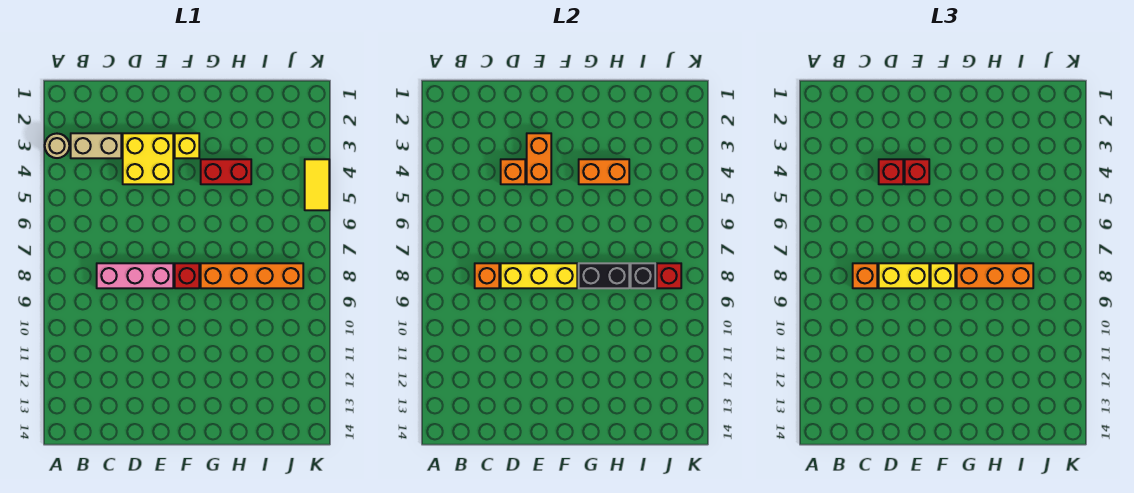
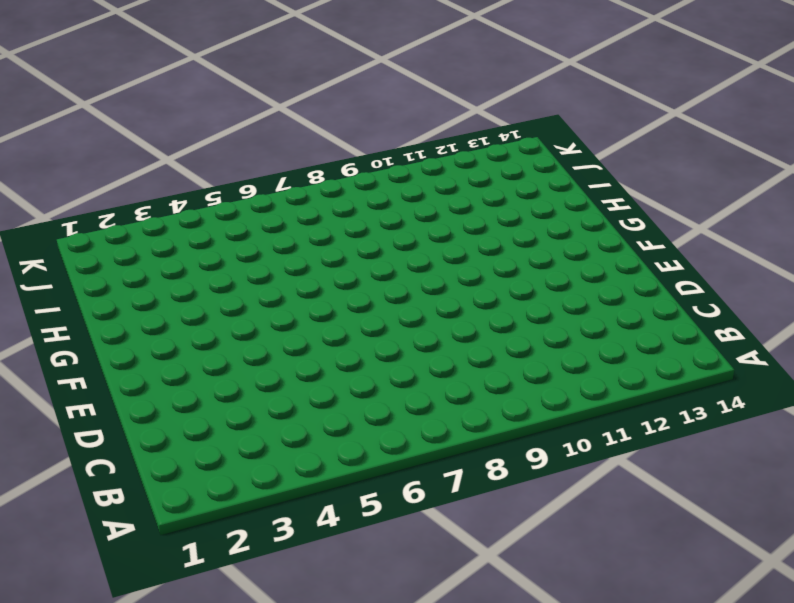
none -> tan round brick A3 level 1
none -> tan brick B3:C3 level 1
none -> pink brick C8:E8 level 1

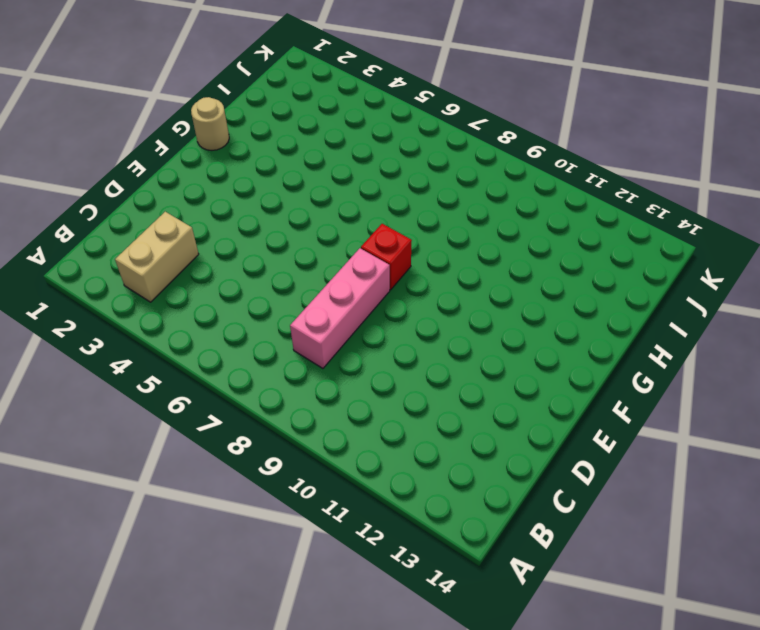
tan round brick G1 level 1 -> tan round brick A3 level 1
none -> yellow brick D3:E4 level 1
none -> yellow brick F3 level 1
none -> red brick G4:H4 level 1

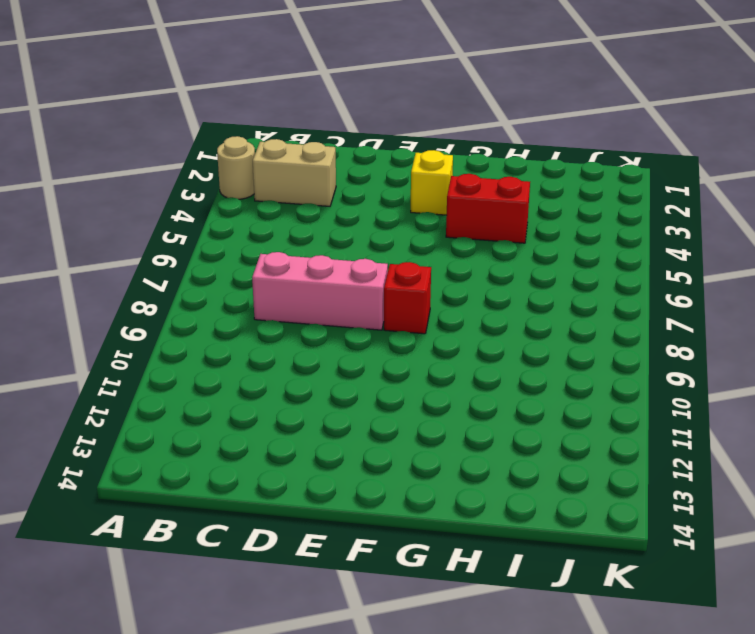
none -> yellow brick D3:E4 level 1
none -> orange brick G8:J8 level 1
none -> yellow tile K4:K5 level 1

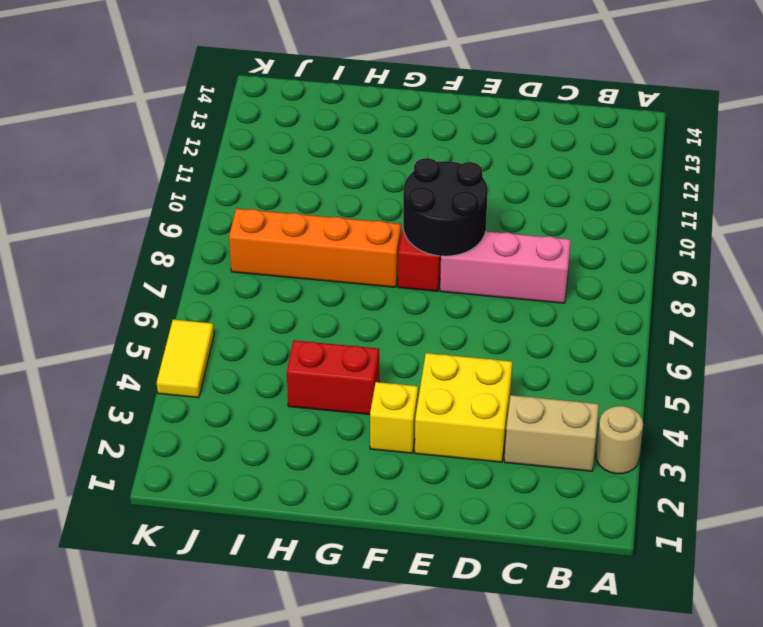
black round brick E8:F9 level 2 -> yellow brick D8:F8 level 2
none -> orange brick C8 level 2
none -> orange brick D4 level 2
none -> orange brick E3:E4 level 2

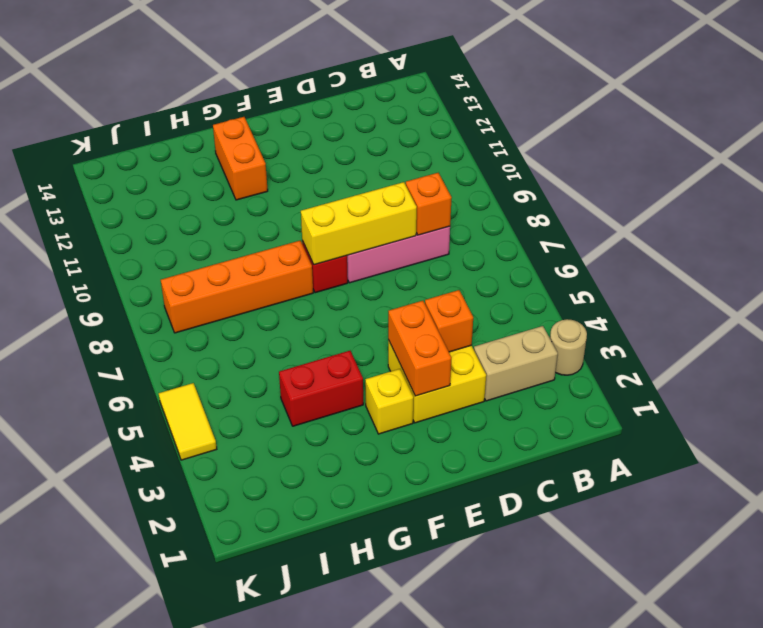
orange brick G12:G13 level 1 -> orange brick G4:H4 level 2
none -> black brick G8:H8 level 2
none -> black brick I8 level 2
none -> red brick J8 level 2

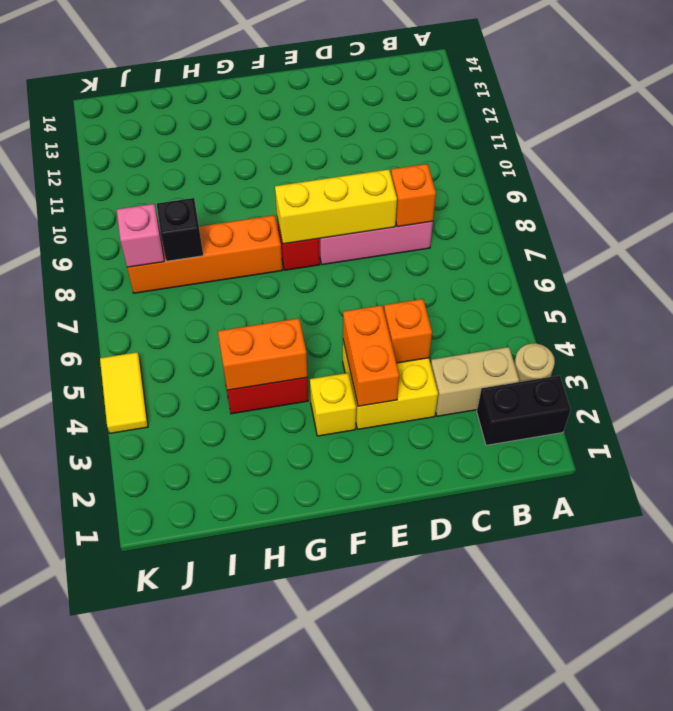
black brick A2:B2 level 1 -> black brick G8:H8 level 2
pink brick J8 level 2 -> red brick J8 level 2
none -> orange brick C8 level 3
none -> red brick D4 level 3
none -> yellow brick D8:E8 level 3

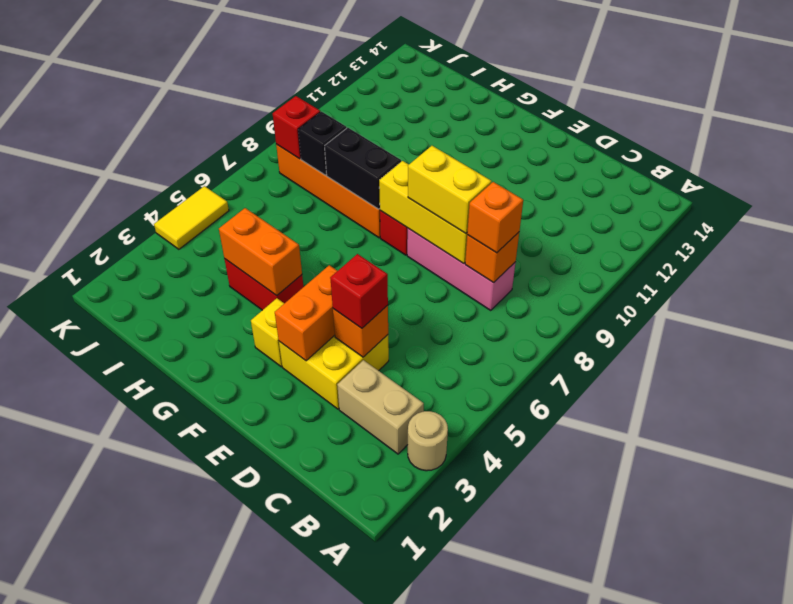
none -> red brick E4 level 3
none -> yellow brick F8 level 3
none -> orange brick G8:I8 level 3

